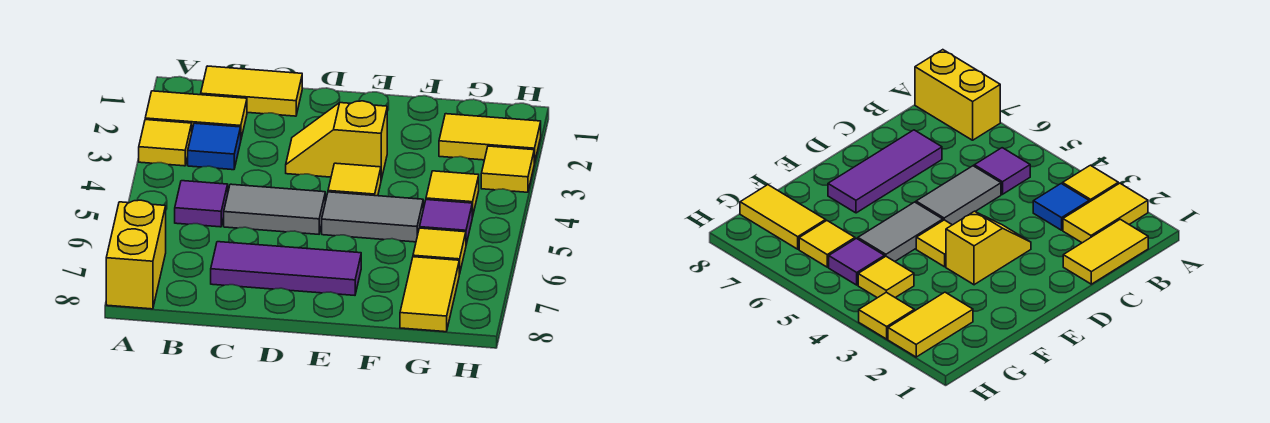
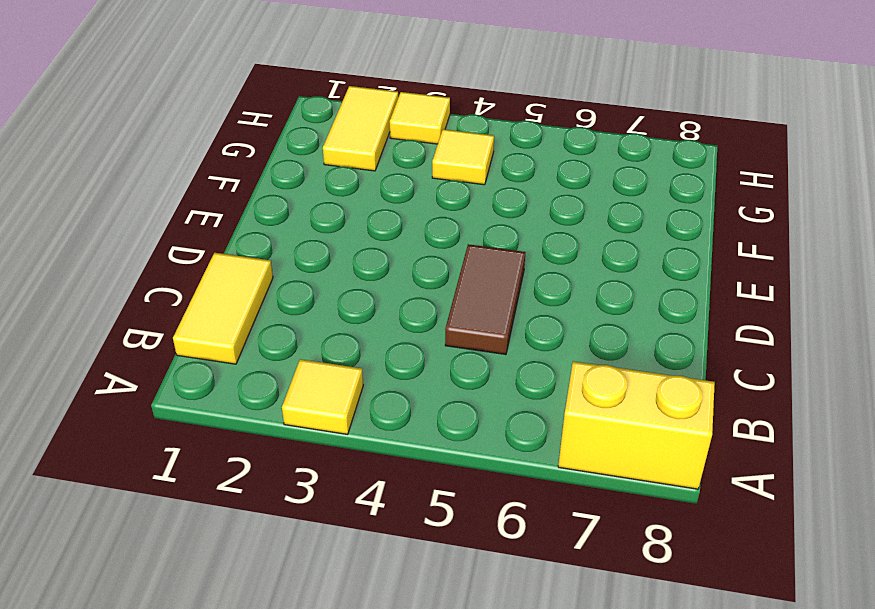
brown tile C5:D5 level 1 -> grey tile C5:D5 level 1
none -> yellow tile A2:B2 level 1
none -> blue tile B3 level 1
none -> purple tile B5 level 1

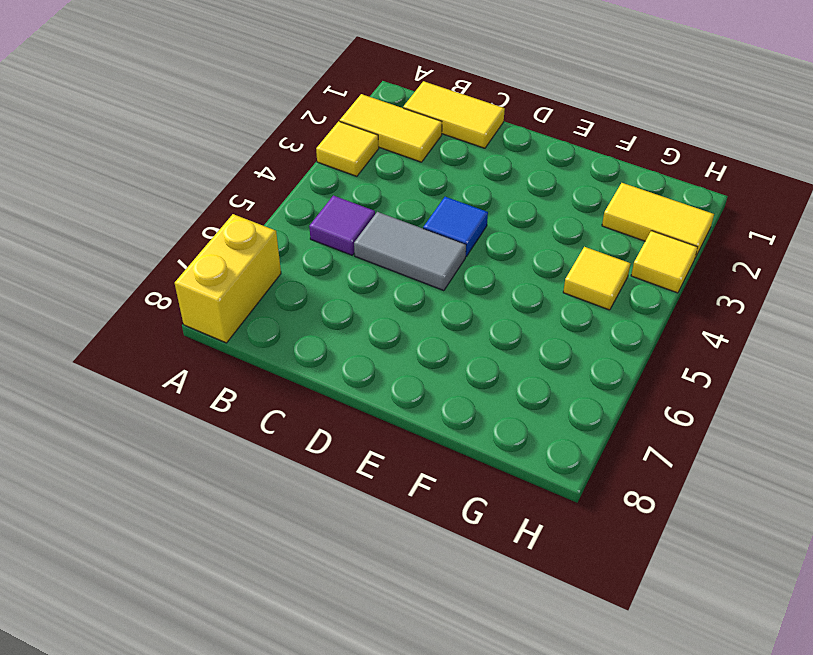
blue tile D4 level 1 -> blue tile B3 level 1
none -> purple tile C7:E7 level 1
none -> yellow slope D3:E3 level 1 top E
none -> yellow tile E4 level 1

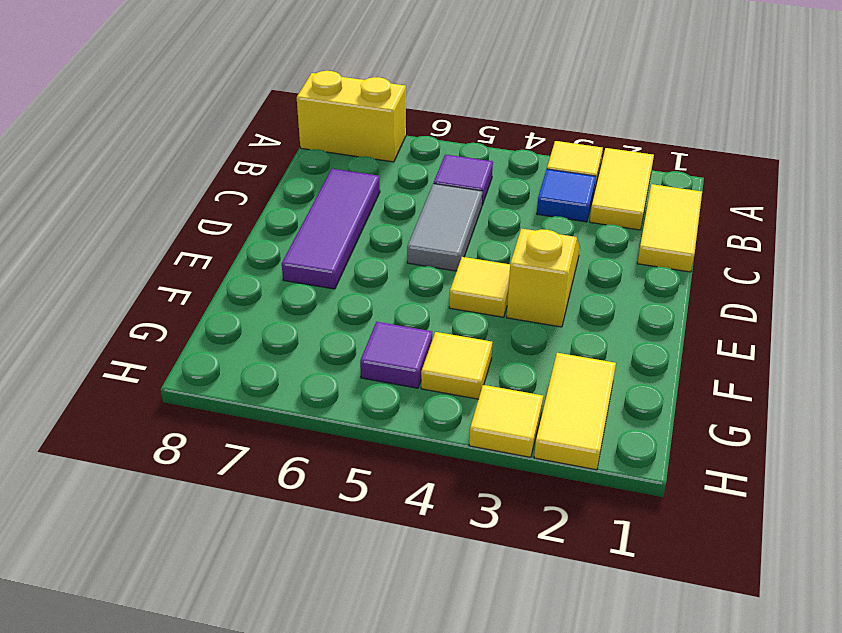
none -> grey tile E5:F5 level 1
none -> yellow tile G6 level 1
none -> yellow tile G7:G8 level 1

